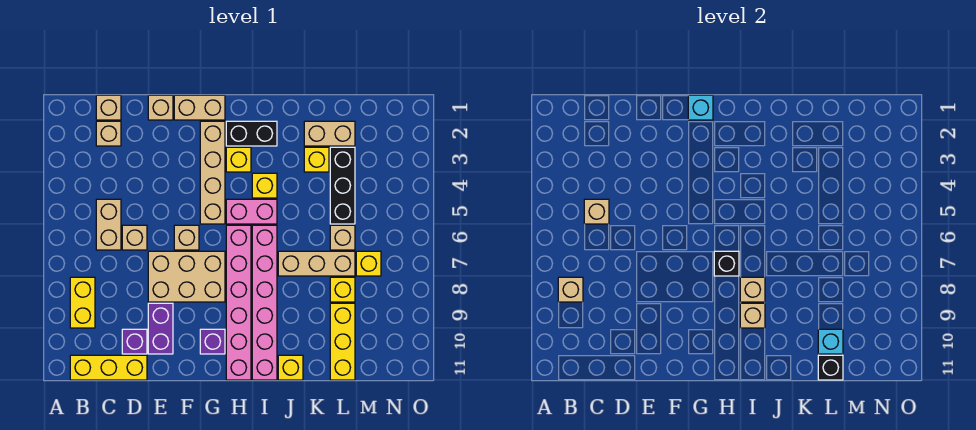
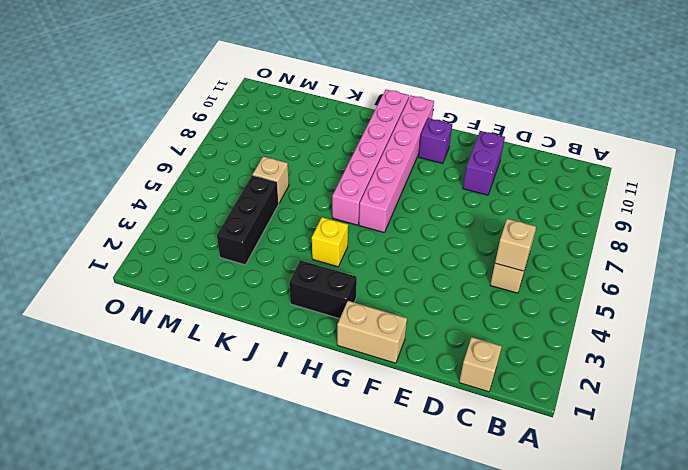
none -> yellow brick B8:B9 level 1
none -> yellow brick B11:D11 level 1
none -> tan brick C2 level 1
none -> tan brick D6 level 1

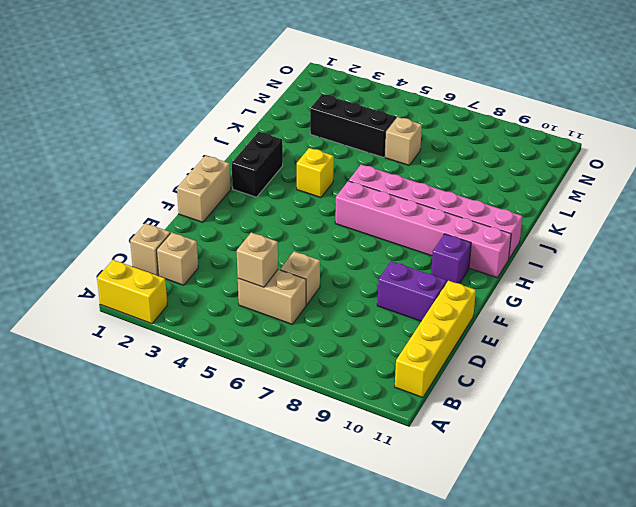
yellow brick A1:A2 level 1 -> yellow brick B8:B9 level 1
yellow brick B11:E11 level 1 -> yellow brick B11:D11 level 1
none -> purple brick D10 level 1
none -> tan brick E1 level 1
none -> tan brick E7:G8 level 1
none -> tan brick F6 level 1

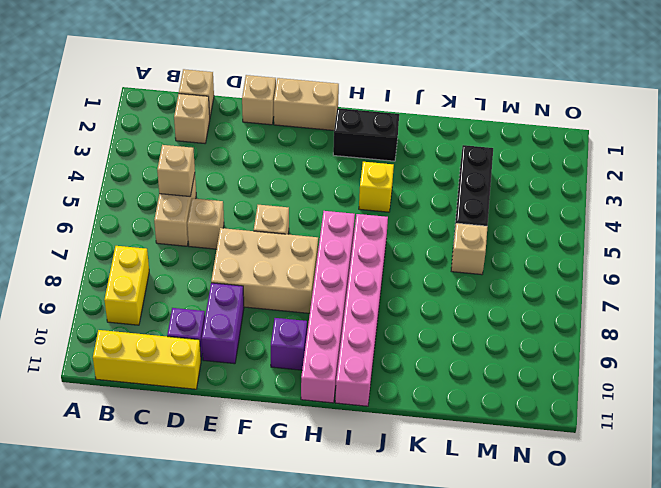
none -> tan brick G2:G5 level 1
none -> yellow brick H3 level 1
none -> pink brick H5:I5 level 1
none -> tan brick J7:L7 level 1

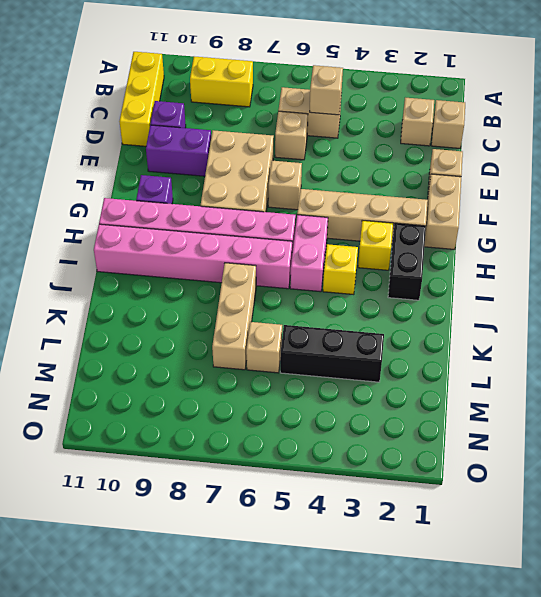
none -> yellow brick J11 level 1
none -> tan brick K2:L2 level 1
none -> yellow brick K3 level 1
none -> yellow brick L8 level 1

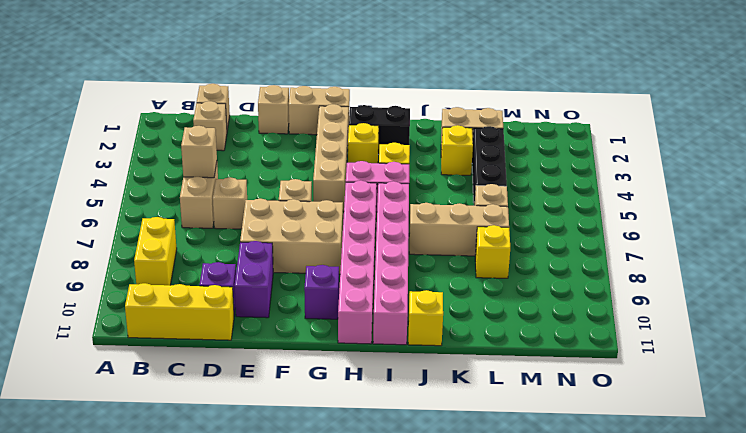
none -> yellow brick L9:L11 level 1
none -> yellow brick M7 level 1
none -> tan brick B8 level 2
none -> cyan brick G1 level 2

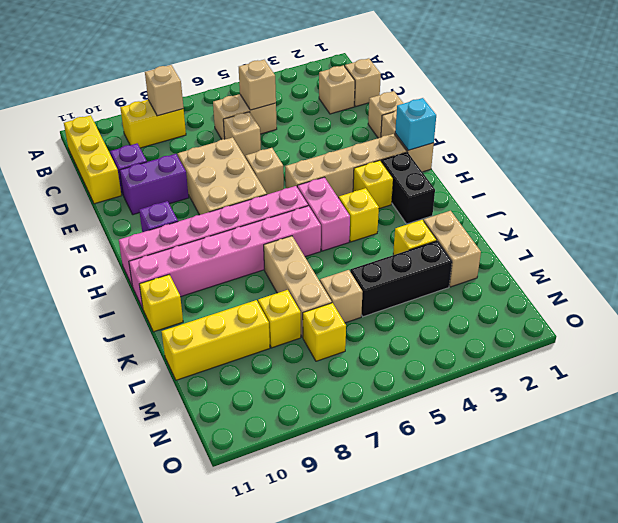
none -> black brick H7 level 2
none -> tan brick I8 level 2
none -> tan brick I9 level 2
none -> cyan brick L10 level 2

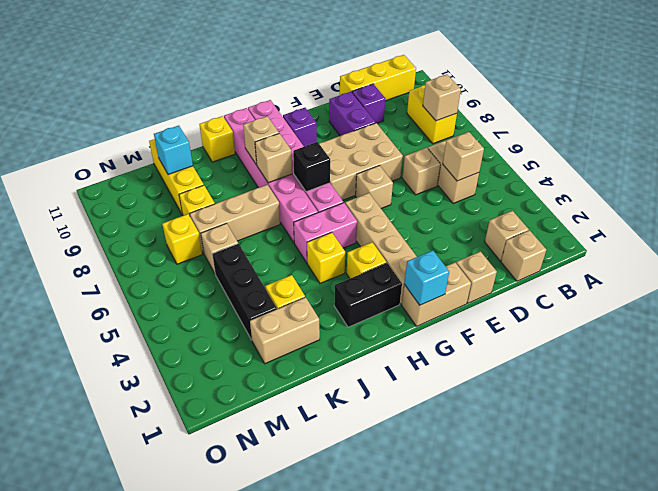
none -> black brick L11 level 2

